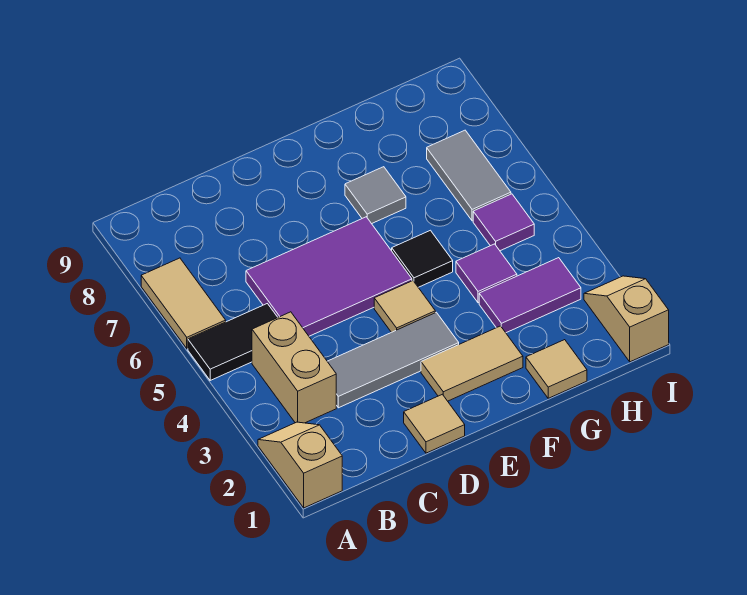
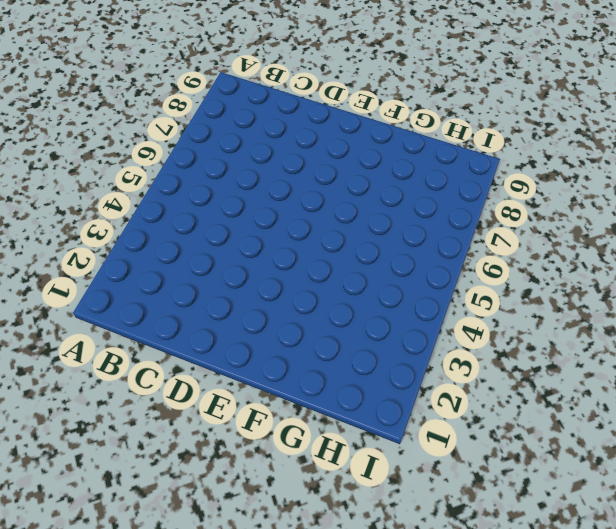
none -> tan slope A1:A2 level 1 top 1
none -> black tile A5:B5 level 1
none -> tan tile A6:A7 level 1

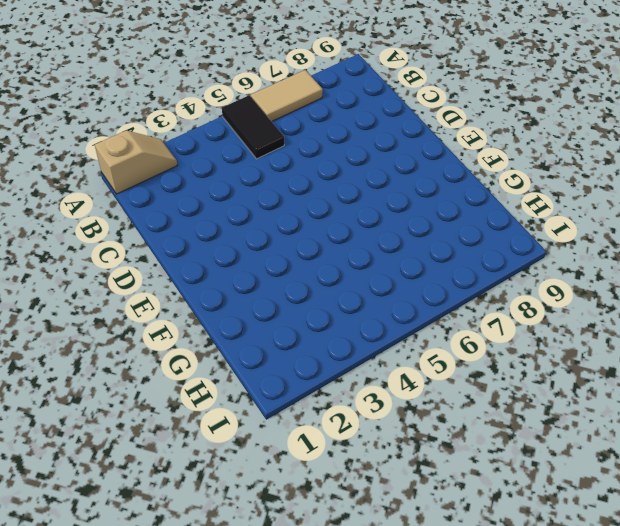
none -> tan brick B3:B4 level 1
none -> grey tile C3:E3 level 1
none -> purple tile C5:E6 level 1

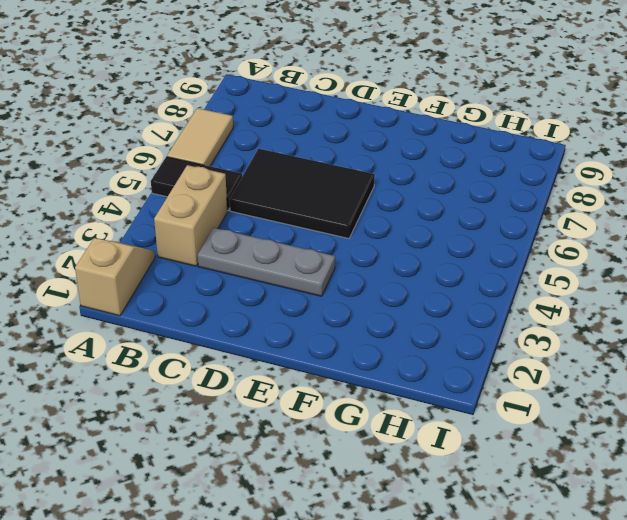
grey plate C3:E3 level 1 -> grey tile C3:E3 level 1
black tile C5:E6 level 1 -> purple tile C5:E6 level 1
none -> tan tile D1 level 1
none -> tan tile E2:F2 level 1
none -> tan tile E4 level 1

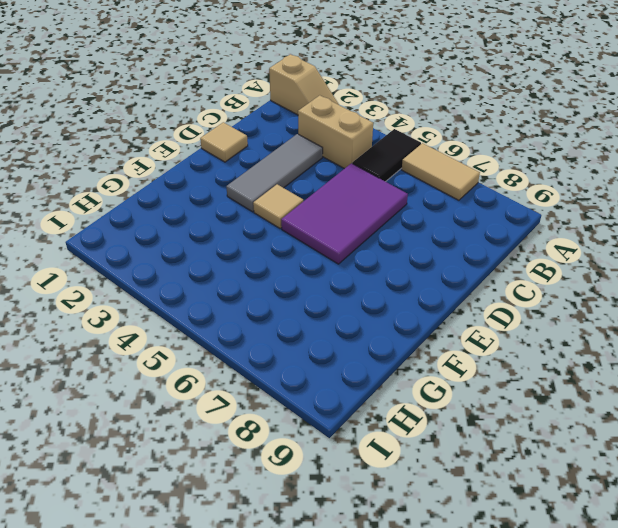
none -> tan tile E2:F2 level 1
none -> black tile F5 level 1
none -> grey tile F7 level 1

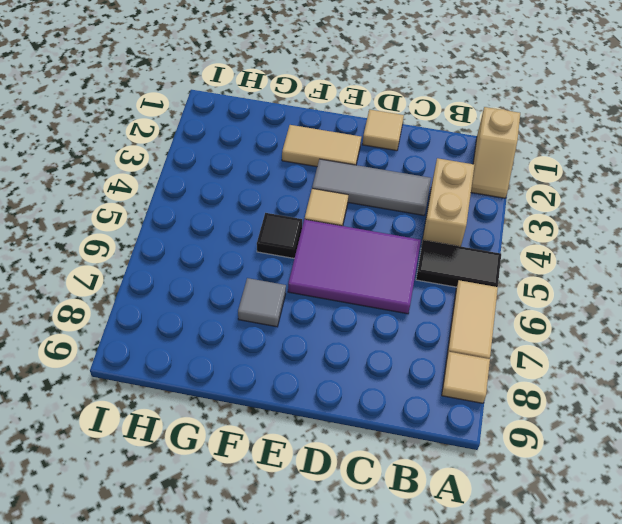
tan tile A8 level 1 -> tan tile G1 level 1
none -> purple tile G3:H3 level 1
none -> purple tile G4 level 1
none -> purple tile H5 level 1

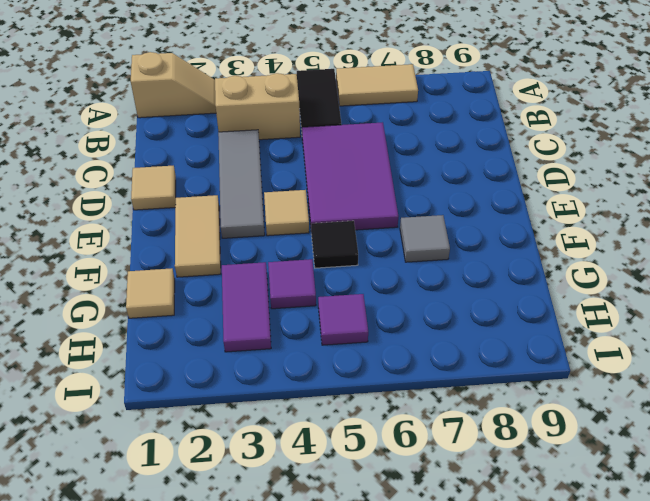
none -> grey tile H6:H7 level 1
none -> tan slope I1:I2 level 1 top 1

